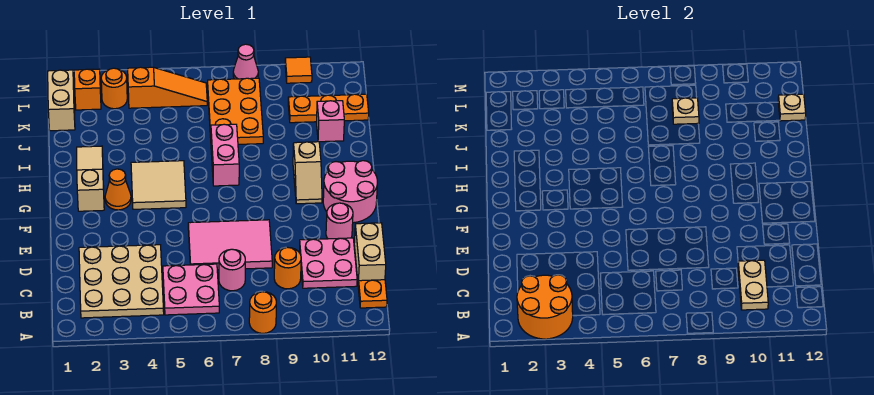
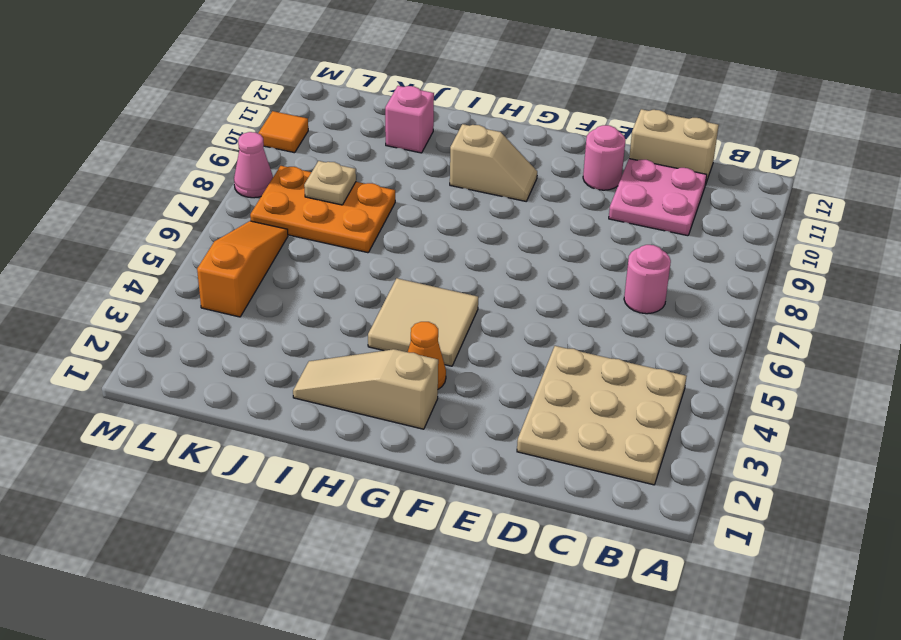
none -> orange round brick A8 level 1
none -> pink plate B5:C6 level 1
none -> orange plate B12 level 1

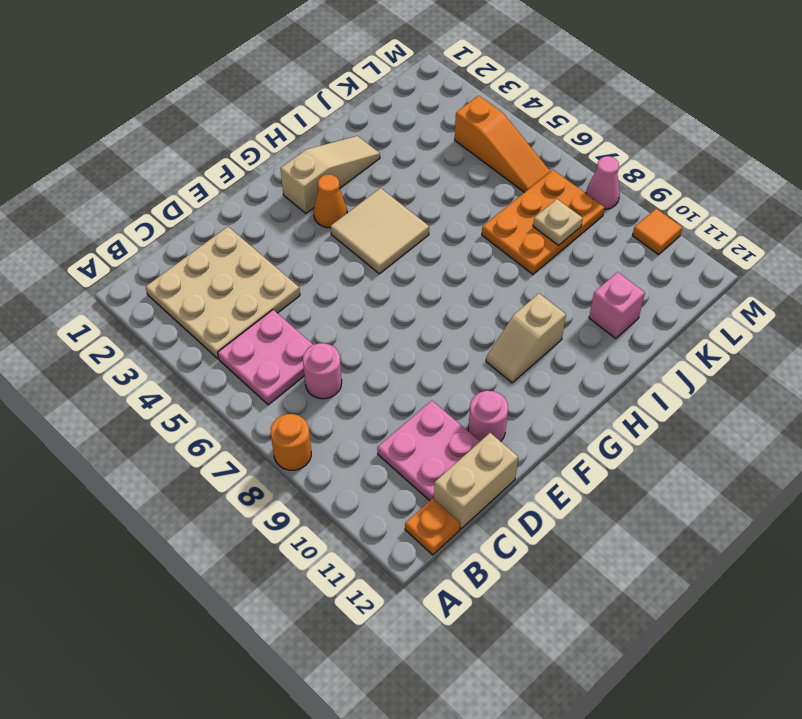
none -> orange round brick C9 level 1
none -> pink tile D6:E8 level 1
none -> pink round brick F11:G12 level 1

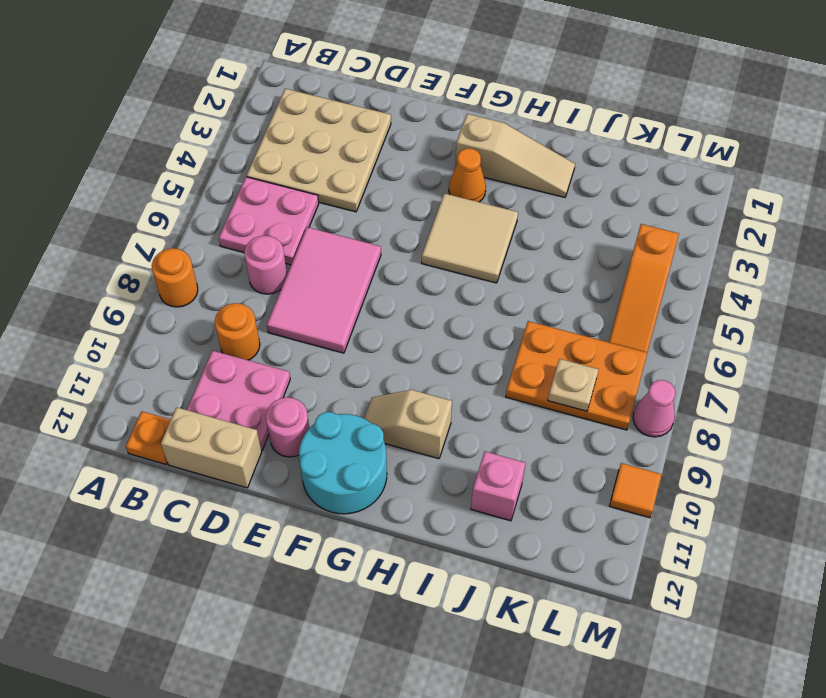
cyan round brick F11:G12 level 1 -> pink round brick F11:G12 level 1
none -> pink brick H7:I7 level 1
none -> tan brick K1:L1 level 1
none -> orange plate K10:K12 level 1

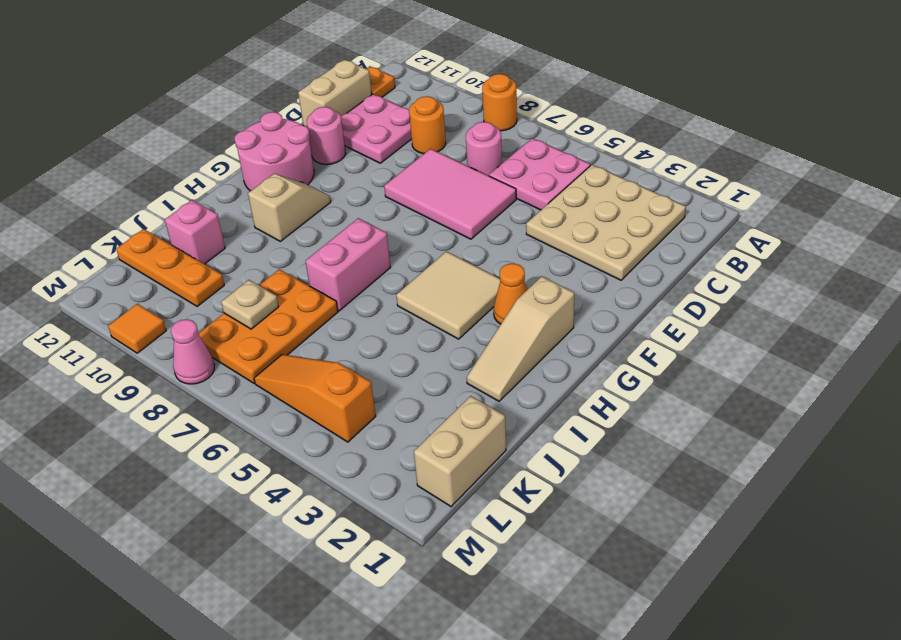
none -> orange brick L2 level 1
none -> orange round brick L3 level 1
none -> orange round brick A2:B3 level 2

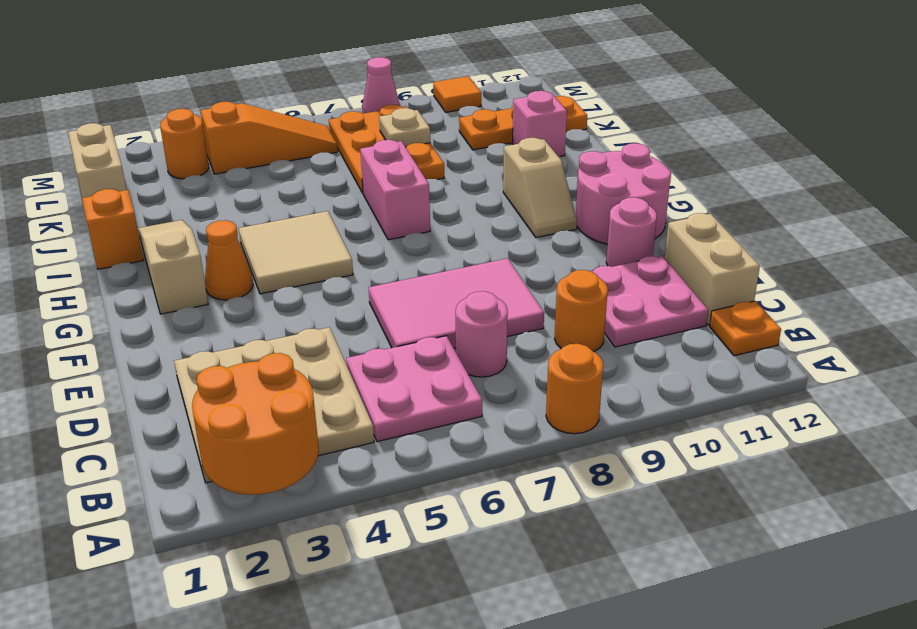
orange brick I1 level 1 -> orange brick L2 level 1
none -> tan plate B10:C10 level 2
none -> tan plate K12 level 2

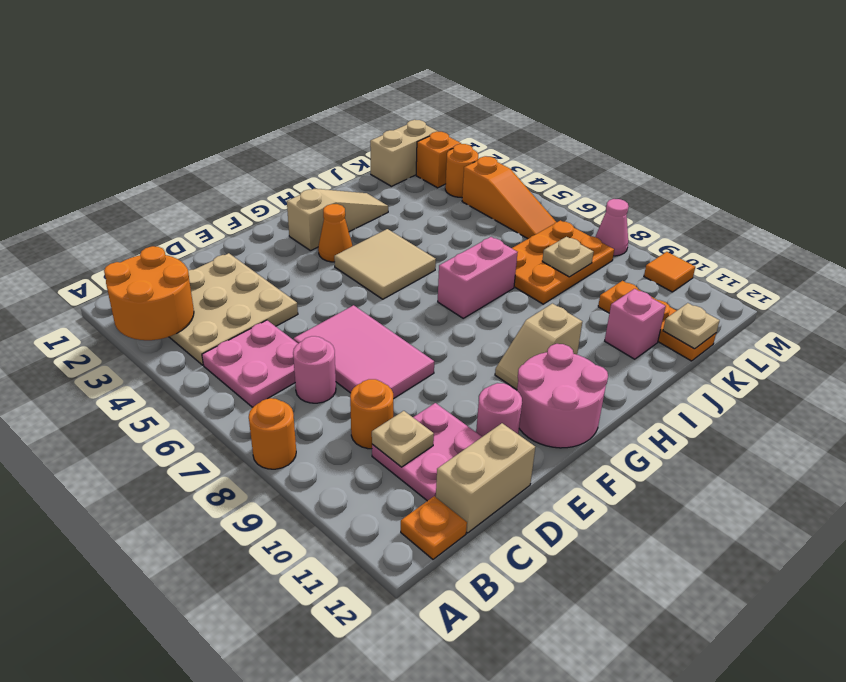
tan plate C10 level 2 -> tan plate B10:C10 level 2

